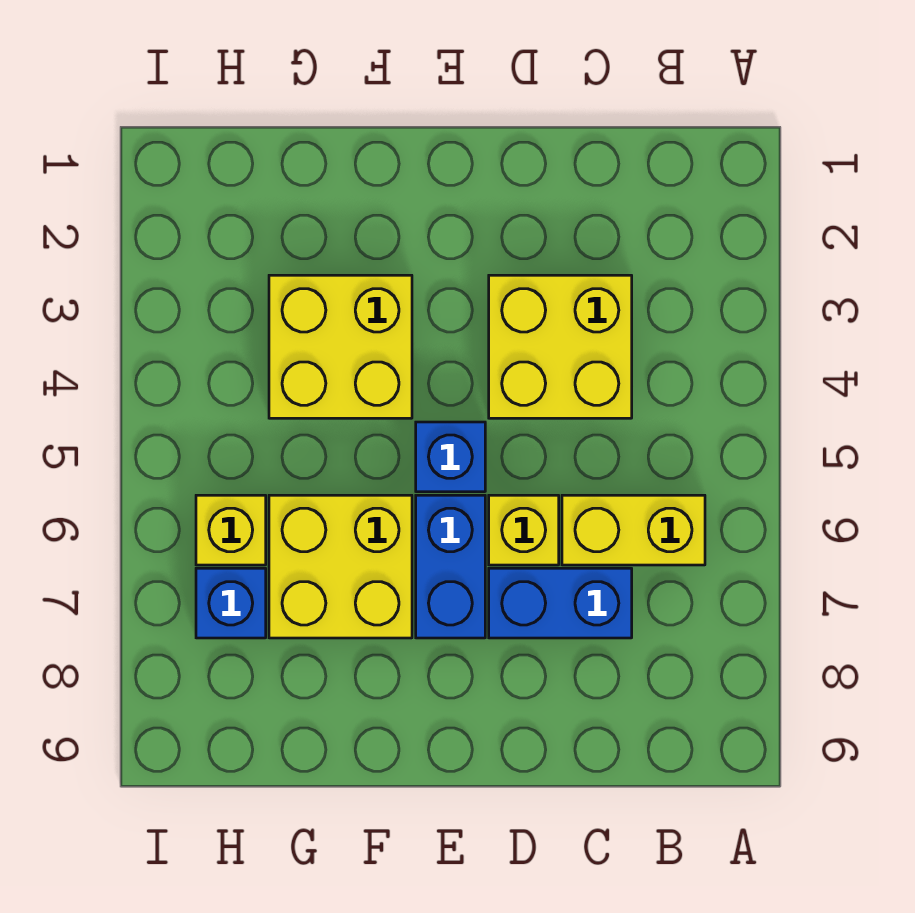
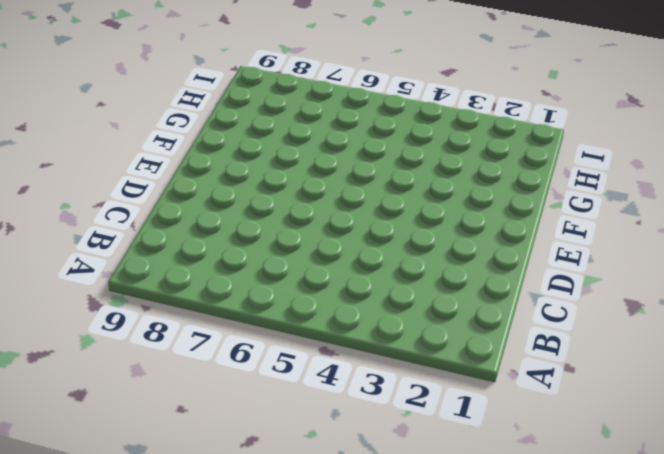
none -> yellow brick B6:C6 level 1
none -> yellow brick C3:D4 level 1

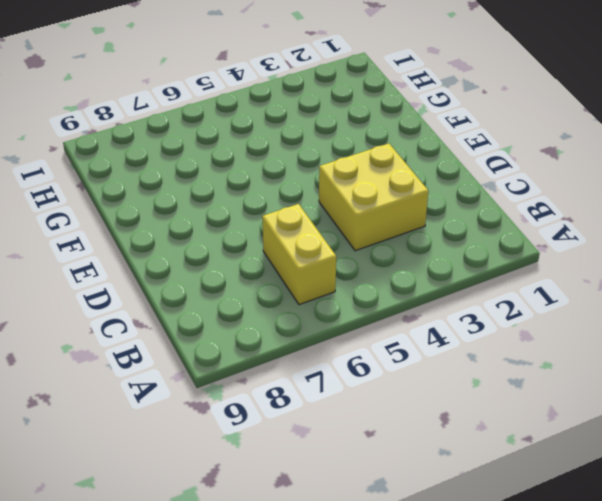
none -> blue brick C7:D7 level 1
none -> yellow brick D6 level 1

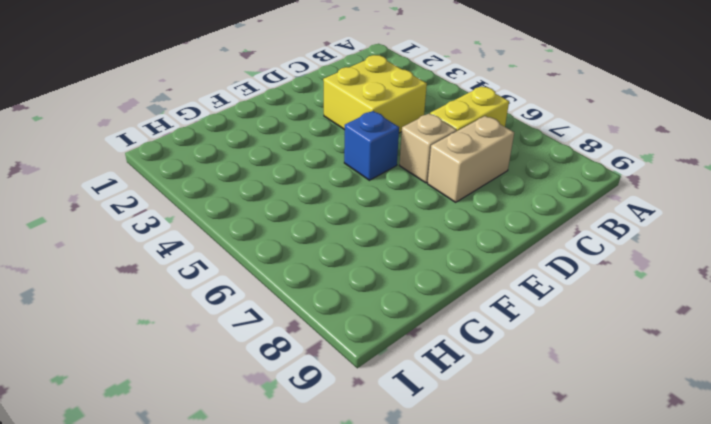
tan brick C7:D7 level 1 -> blue brick C7:D7 level 1
tan brick D6 level 1 -> yellow brick D6 level 1
none -> blue brick E6:E7 level 1
none -> yellow brick F3:G4 level 1

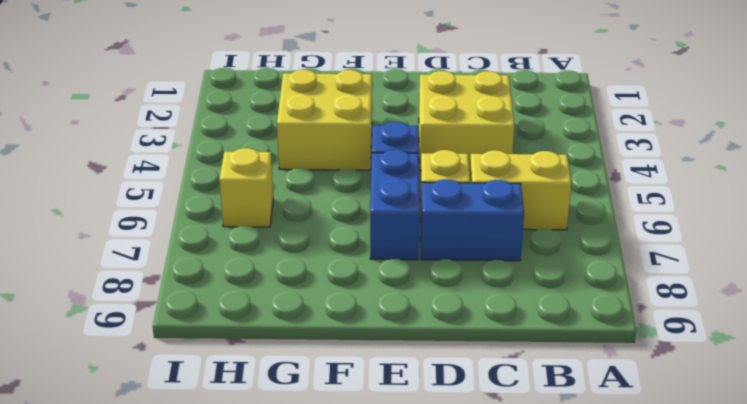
none -> yellow brick F6:G7 level 1
none -> blue brick H7 level 1

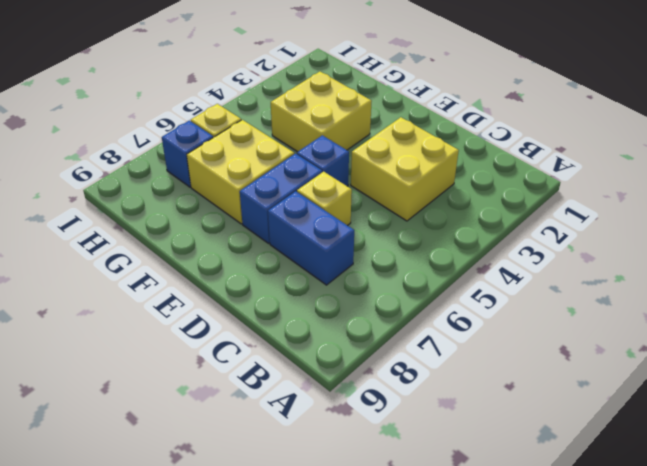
none -> yellow brick B6:C6 level 1

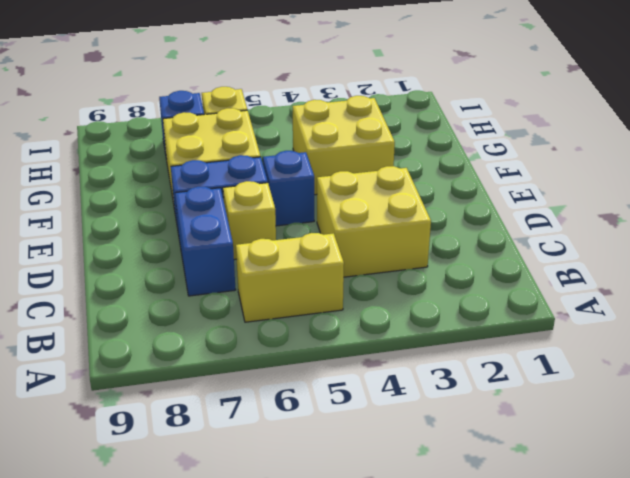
yellow brick B5:B6 level 1 -> yellow brick B6:C6 level 1

